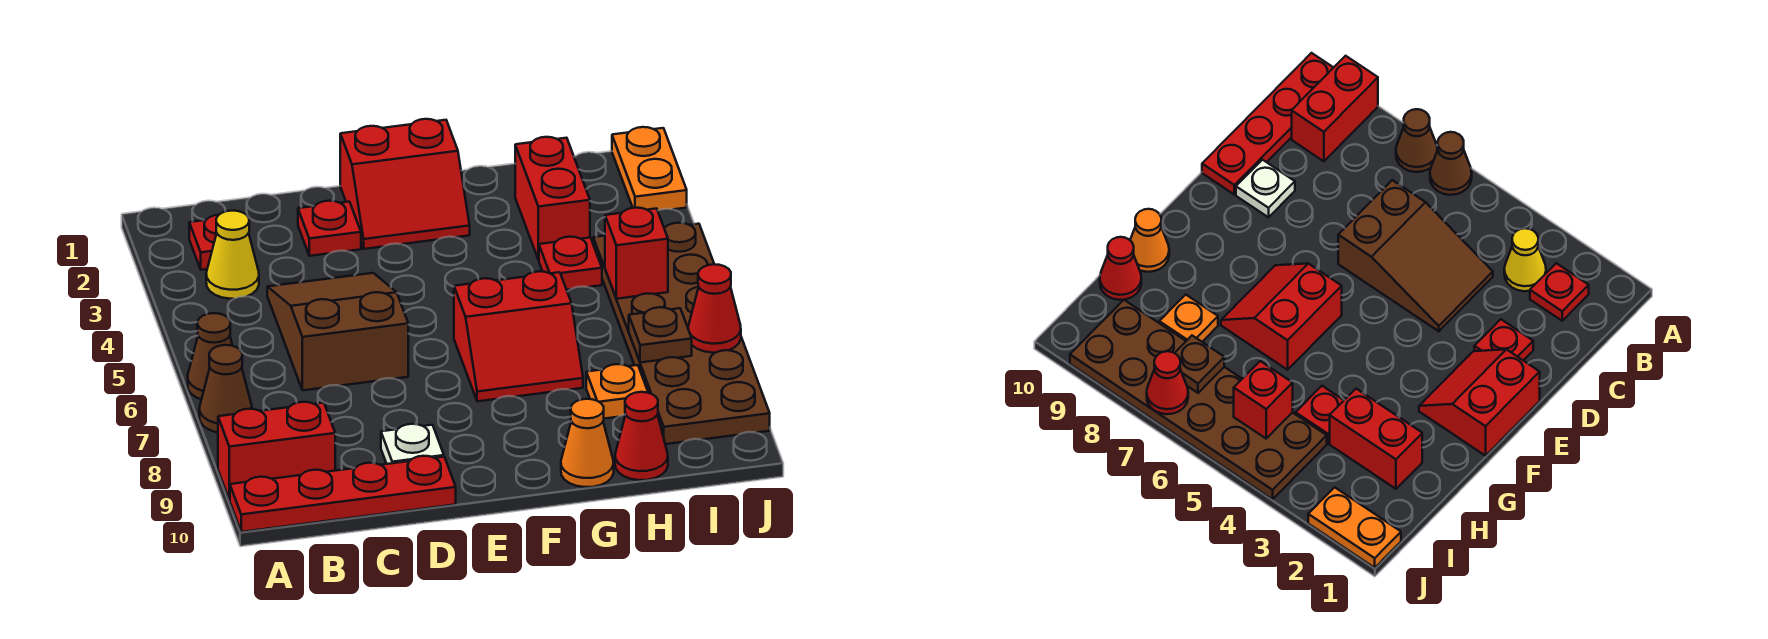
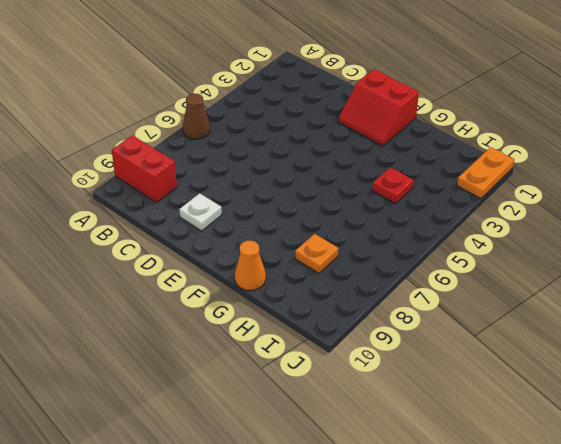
none -> brown cone A7 level 1
none -> red plate A10:D10 level 1
none -> red plate B2 level 1

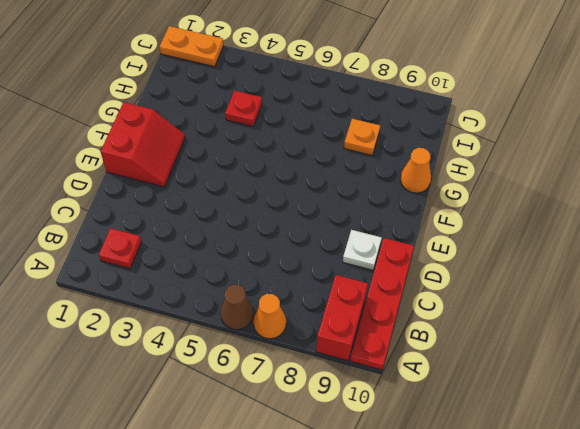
orange cone A7 level 1 -> brown cone A7 level 1
none -> yellow cone B3 level 1
none -> brown slope C4:D6 level 1 top 6
none -> red plate D2 level 1

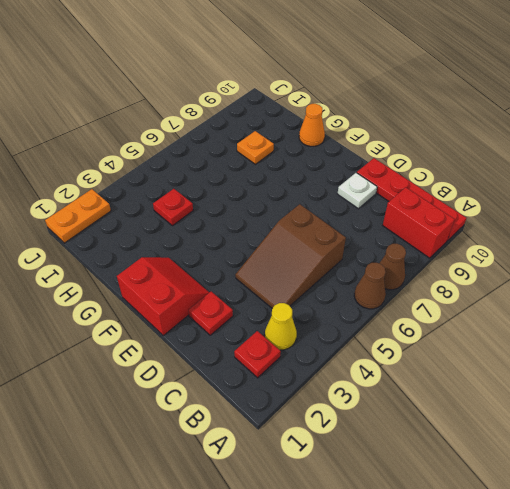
none -> red slope F6:G7 level 1 top 6
none -> red brick H2:H3 level 1
none -> red cone H10 level 1

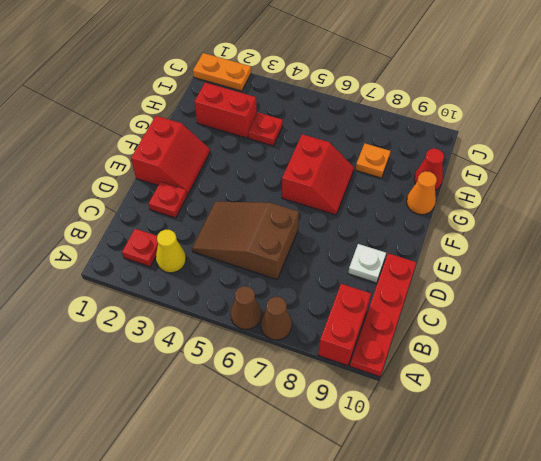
none -> brown plate I4:J9 level 1
none -> red brick I5 level 2
none -> brown plate I7 level 2

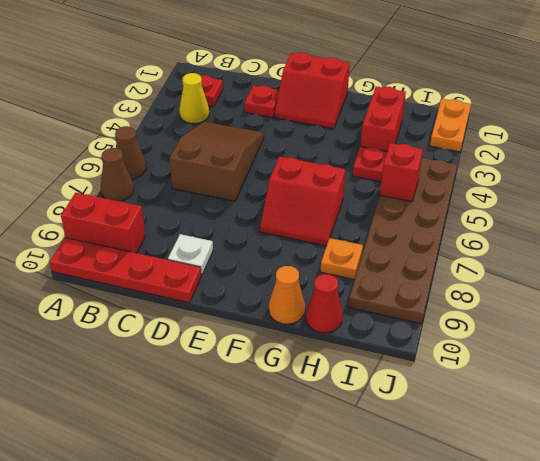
none -> brown plate I7 level 2
none -> red cone J7 level 2

